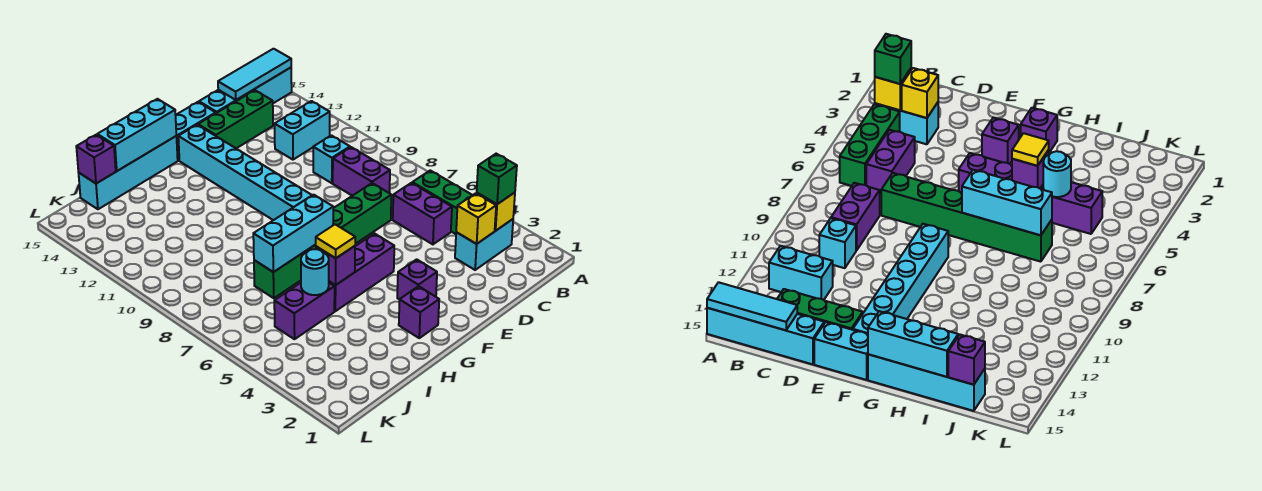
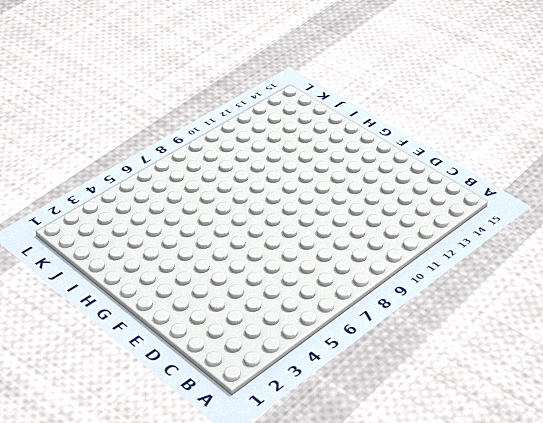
none -> cyan brick A15:D15 level 1
none -> cyan brick B3:C3 level 1
none -> green brick B4:B6 level 1

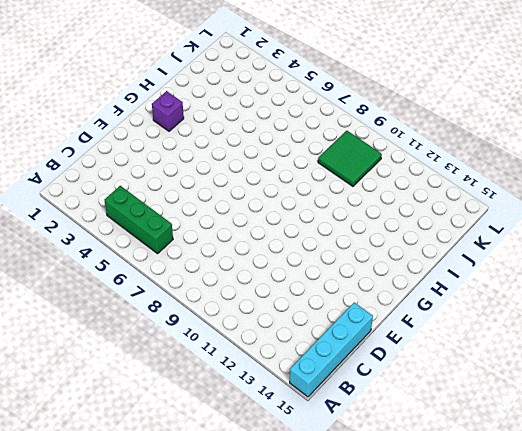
green tile J9:K10 level 1 -> none
none -> cyan brick B3:C3 level 1
none -> cyan brick B12:C12 level 1
none -> purple brick C5:C6 level 1

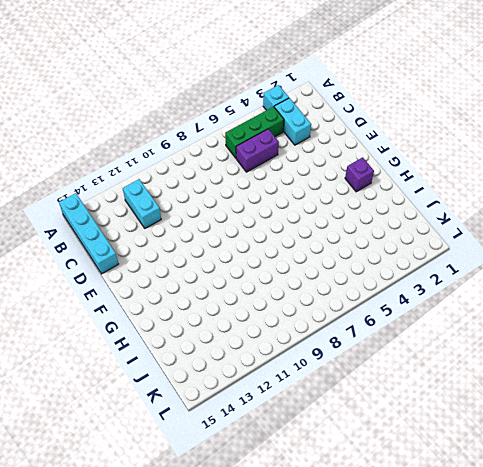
cyan brick A3 level 1 -> cyan brick C10 level 1
none -> purple brick C8:C9 level 1
none -> green brick C14:E14 level 1
none -> green brick D7:I7 level 1

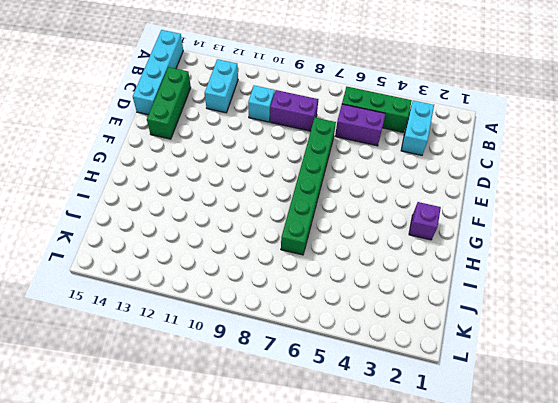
none -> cyan brick E15:F15 level 1
none -> purple brick F3 level 1
none -> purple brick F5:H5 level 1

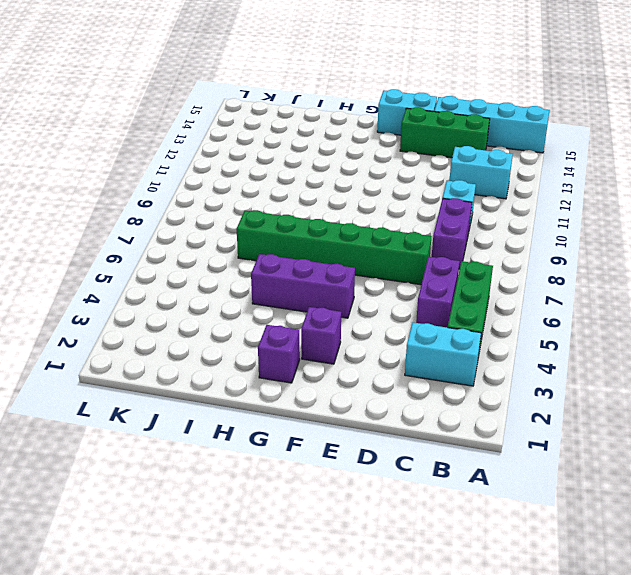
none -> cyan brick F9:F14 level 1
none -> cyan brick G15:J15 level 1
none -> purple brick I5:J5 level 1

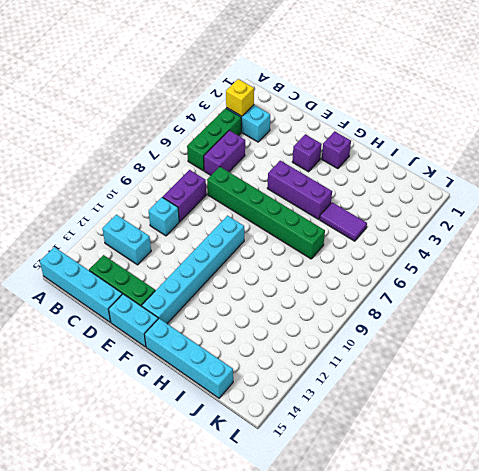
purple tile I5:J5 level 1 -> purple brick I5:J5 level 1
none -> cyan tile A15:C15 level 2
none -> yellow brick C3 level 2
none -> cyan brick G7:I7 level 2

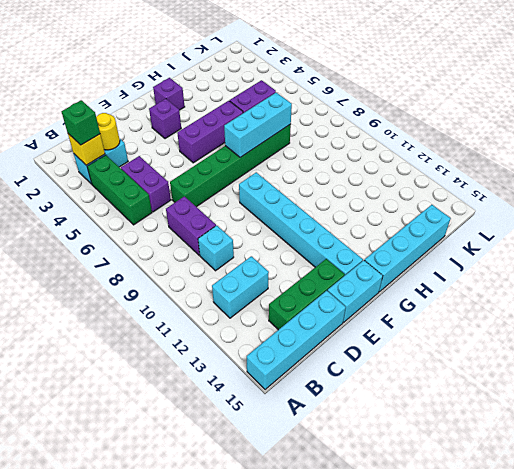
yellow round brick C3 level 2 -> yellow brick C3 level 2
none -> cyan tile A15:C15 level 2
none -> cyan brick G15:I15 level 2
none -> purple brick H5 level 2

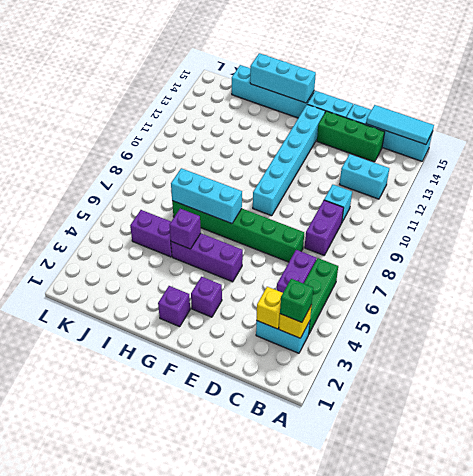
none -> cyan round brick I5 level 2
none -> purple brick J15 level 2
none -> yellow tile H5 level 3

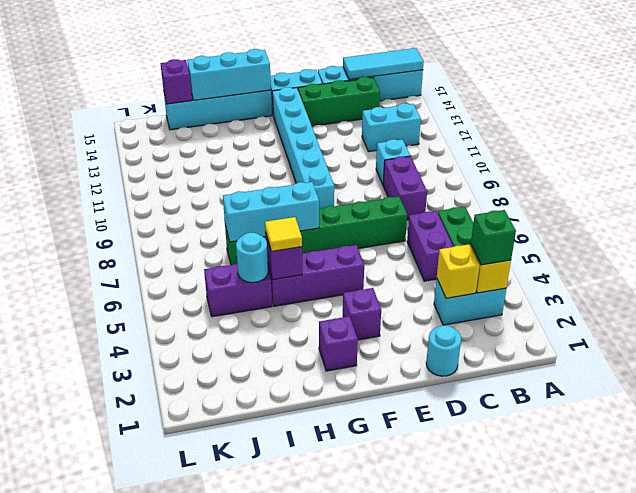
cyan round brick D1 level 1 -> none

